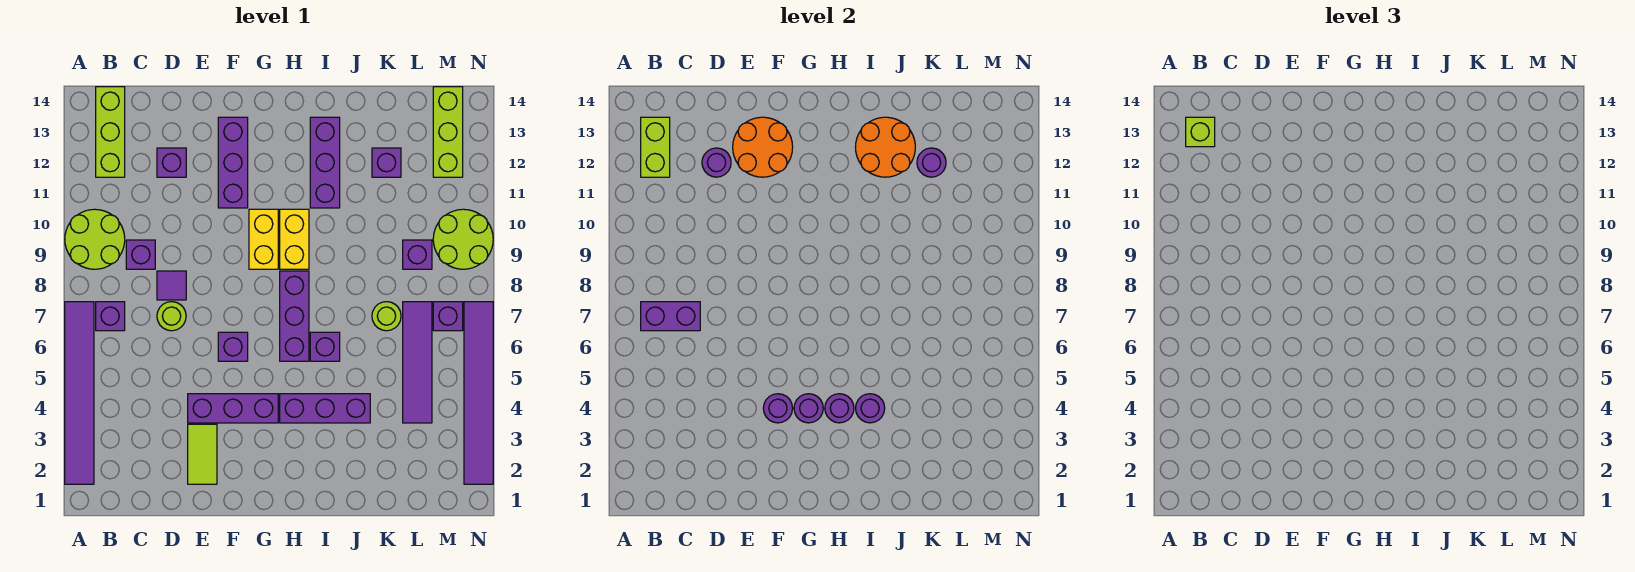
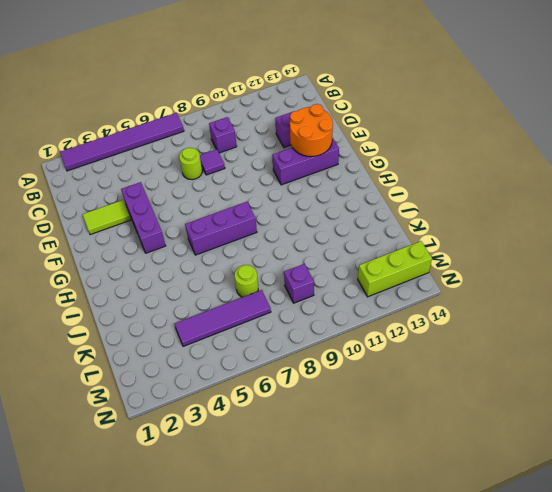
none -> lime round brick A9:B10 level 1
none -> purple brick B7 level 1
none -> lime brick B12:B14 level 1
none -> purple brick F6 level 1

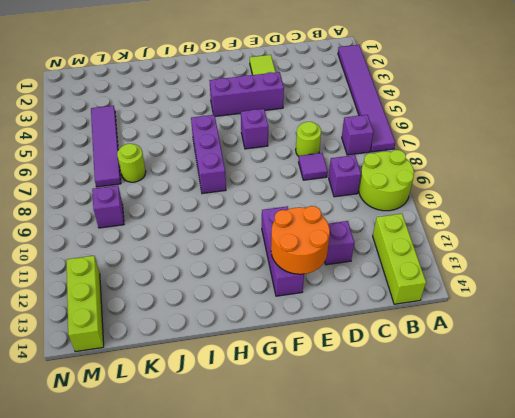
none -> yellow brick G9:G10 level 1
none -> purple brick H4:J4 level 1
none -> yellow brick H9:H10 level 1
none -> purple brick I6 level 1

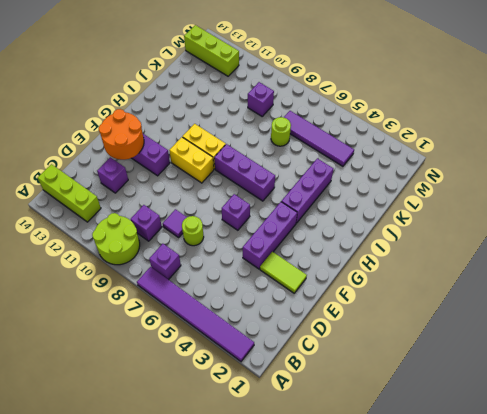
none -> purple brick I6 level 1
none -> purple brick I11:I13 level 1
none -> purple brick K12 level 1
none -> purple brick M7 level 1

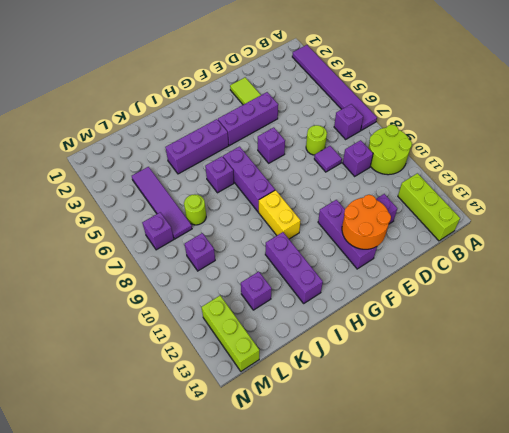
none -> yellow brick G9:G10 level 1
none -> lime round brick M9:N10 level 1
none -> purple tile N2:N7 level 1
none -> purple brick B7:C7 level 2

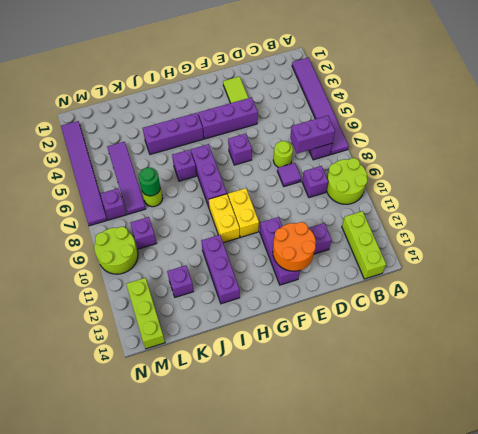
green round brick K7 level 2 -> none
none -> lime brick B12:B13 level 2
none -> purple round brick D12 level 2
none -> purple round brick F4 level 2
none -> purple round brick G4 level 2

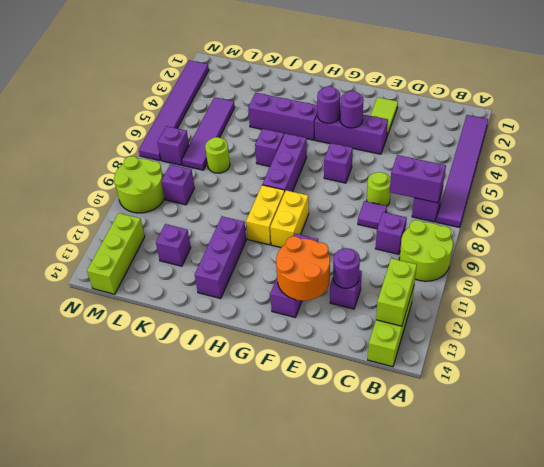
none -> purple round brick H4 level 2
none -> purple round brick I4 level 2
none -> orange round brick I12:J13 level 2
none -> purple round brick K12 level 2

